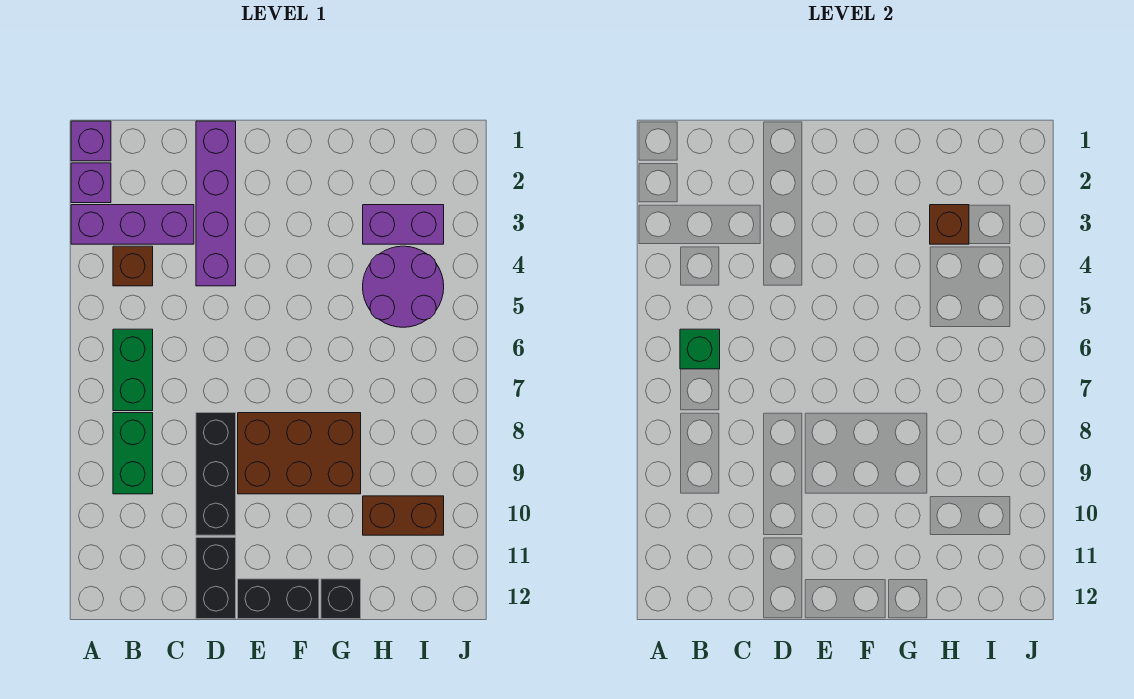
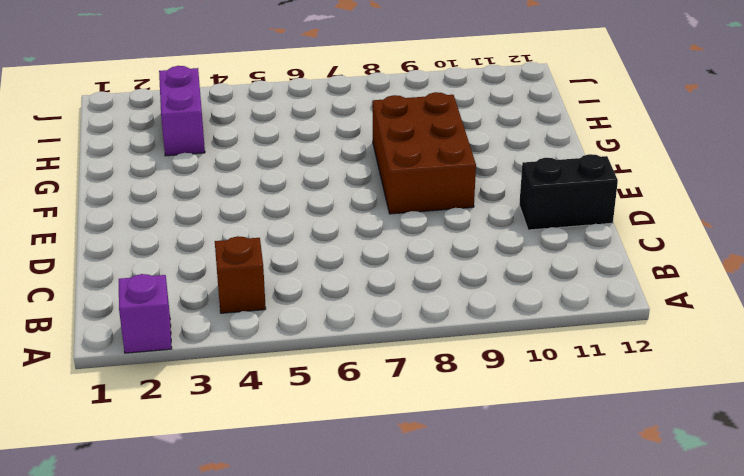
none -> purple brick A1 level 1
none -> purple brick A3:C3 level 1
none -> green brick B6:B7 level 1

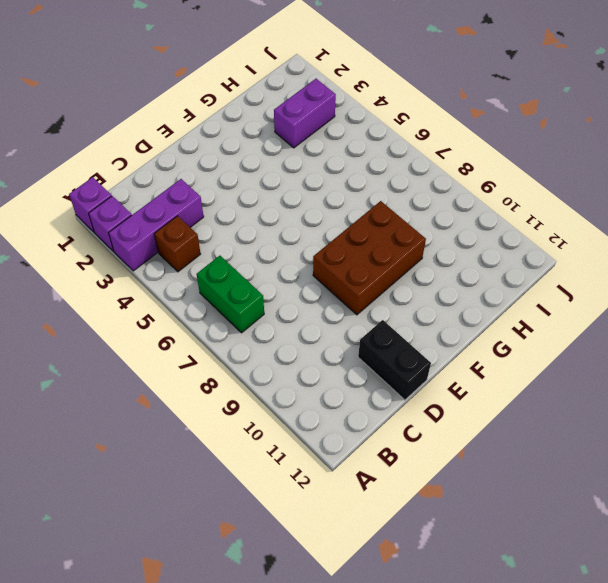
none -> green brick B8:B9 level 1
none -> purple brick D1:D4 level 1
none -> black brick D8:D10 level 1

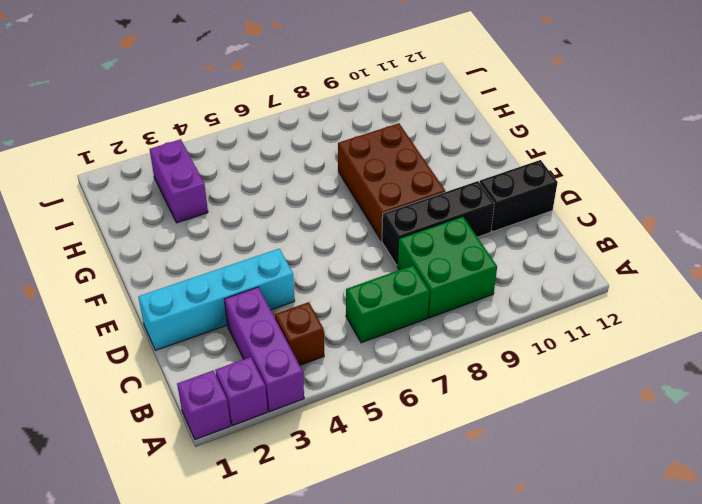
green brick B8:C9 level 1 -> green brick B8:B9 level 1
cyan brick D1:D4 level 1 -> purple brick D1:D4 level 1
none -> black brick E12:F12 level 1
none -> black brick G12 level 1
none -> purple round brick H4:I5 level 1

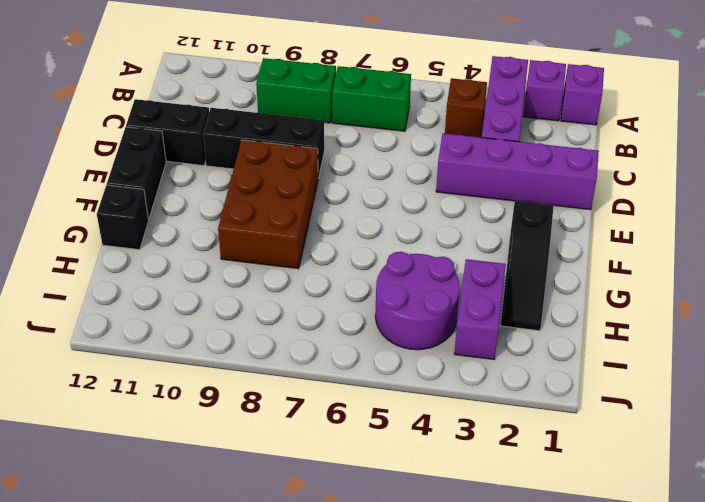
black slope F2:H2 level 1 top F -> none
none -> brown brick H10:I10 level 1
none -> green brick B6 level 2
none -> brown brick H3 level 2

